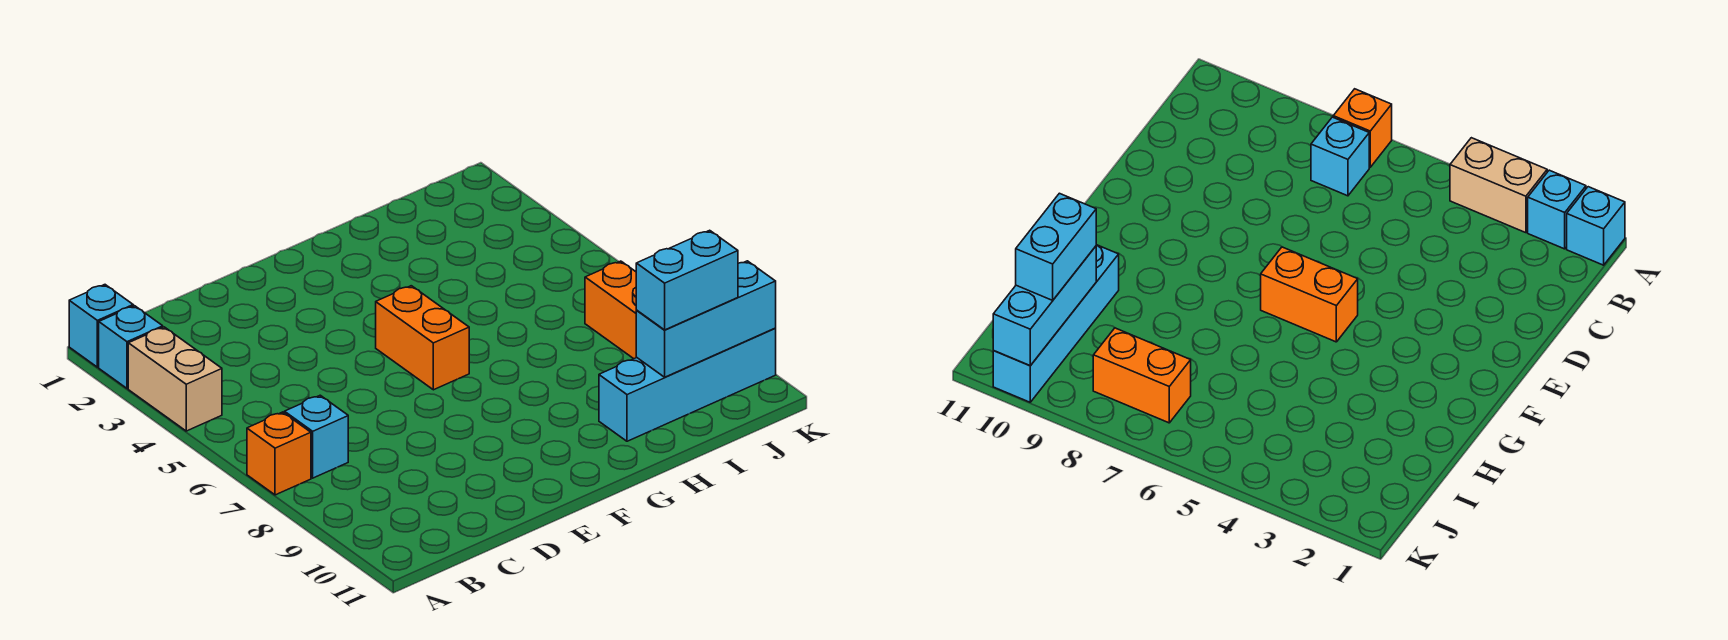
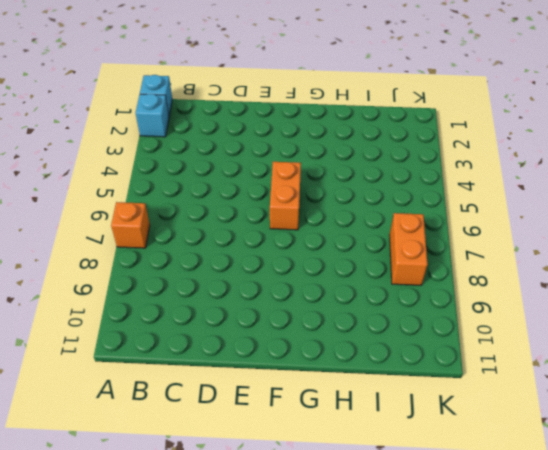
none -> tan brick A3:A4 level 1
none -> cyan brick B7 level 1

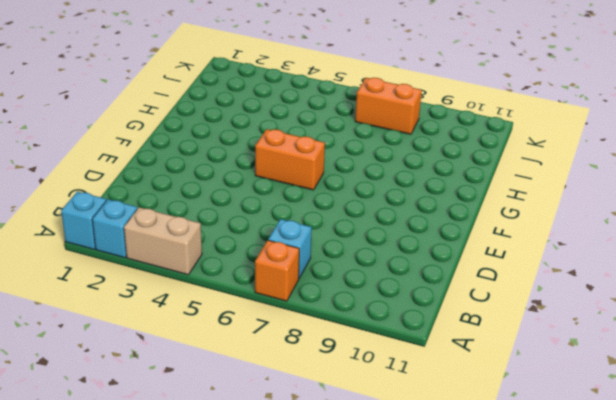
none -> cyan brick H10:K10 level 1
none -> cyan brick I10:K10 level 2

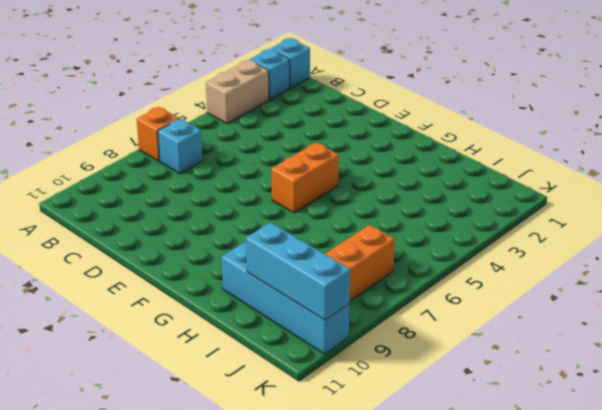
none -> cyan brick I10:J10 level 3

